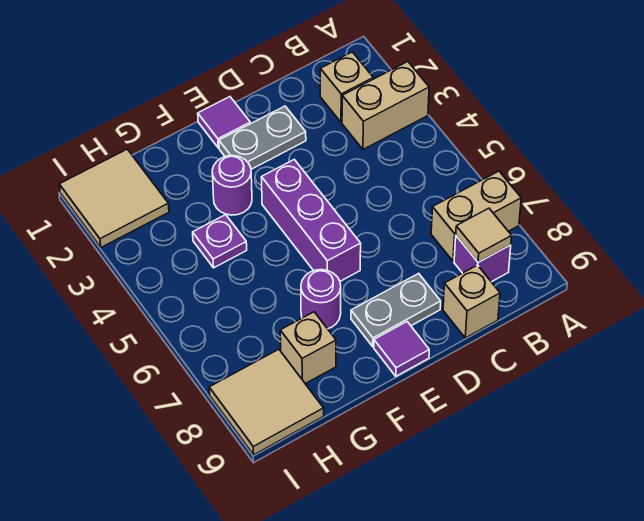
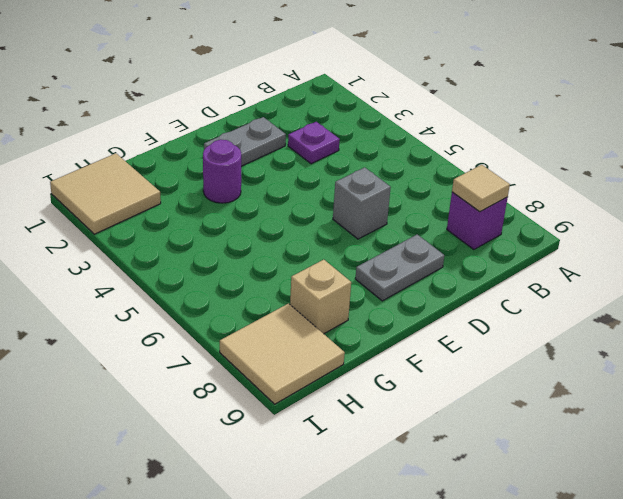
purple plate C3 level 1 -> purple plate G4 level 1
grey brick D6 level 1 -> none
none -> tan brick A3:B3 level 1
none -> tan brick A7:B7 level 1
none -> tan brick B2 level 1

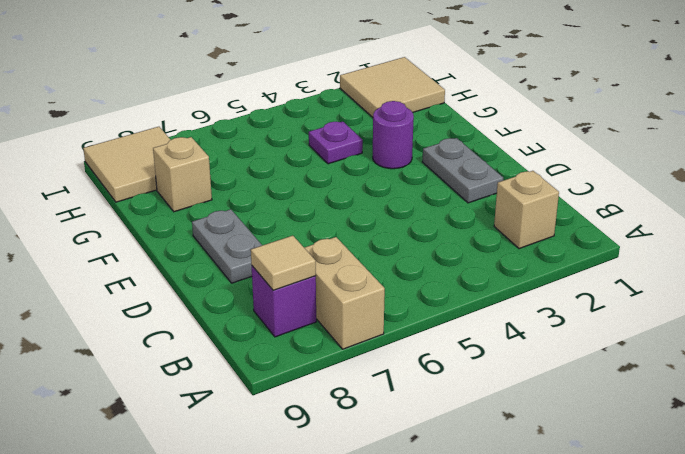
none -> tan brick A3:B3 level 1
none -> tan brick C9 level 1
none -> purple tile E1 level 1

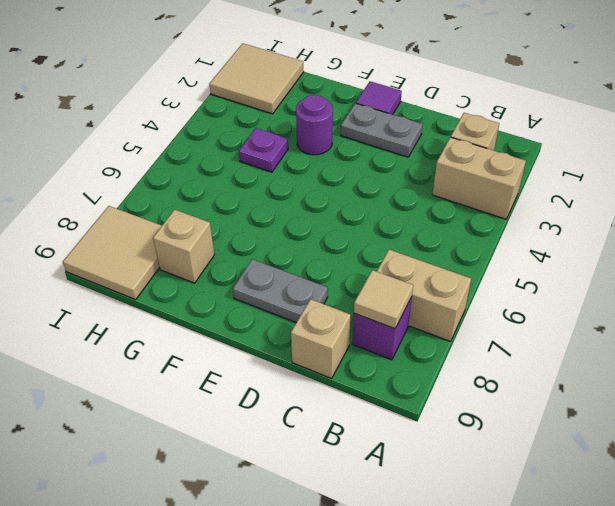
none -> purple brick E4:E6 level 1
none -> purple tile E9 level 1
none -> purple round brick F7 level 1

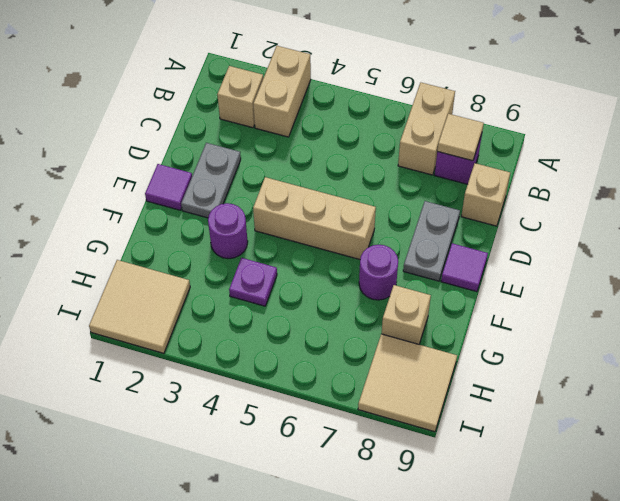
tan brick E4:E6 level 1 -> purple brick E4:E6 level 1

